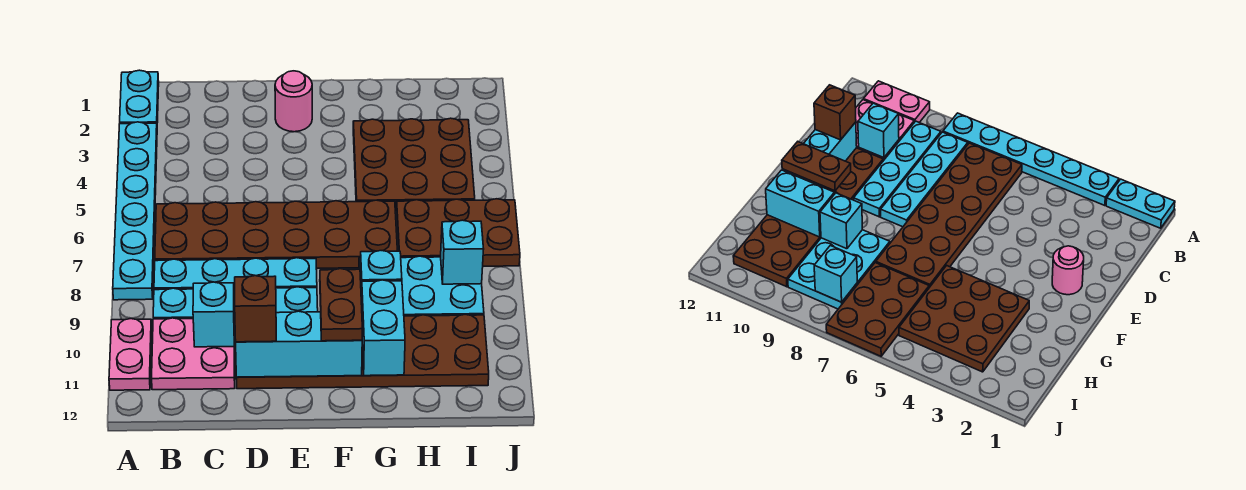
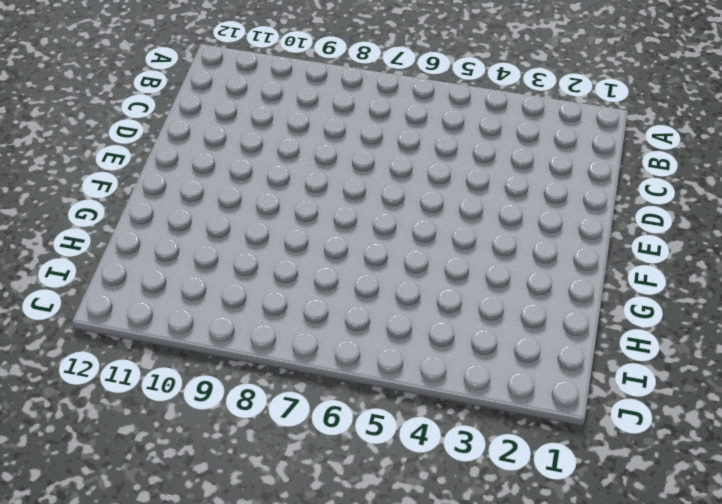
none -> cyan plate A1:A2 level 1
none -> cyan plate A3:A8 level 1
none -> pink plate A10:A11 level 1

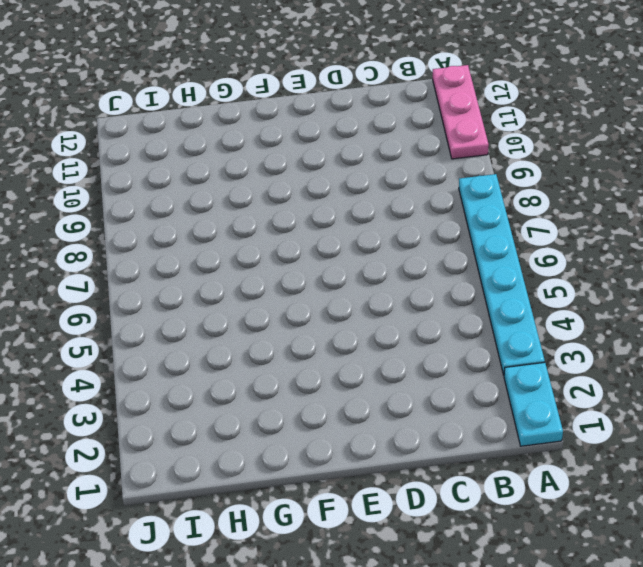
pink plate A10:A12 level 1 -> pink plate A10:A11 level 1
none -> brown plate B6:G7 level 1
none -> cyan plate B8:E8 level 1
none -> cyan plate B9:E9 level 1

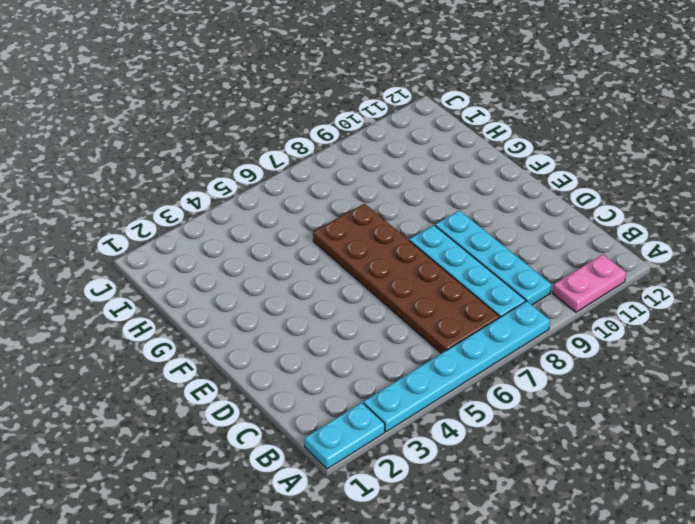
none -> pink plate B10:C11 level 1
none -> brown plate D10:I11 level 1
none -> pink round brick E2 level 1

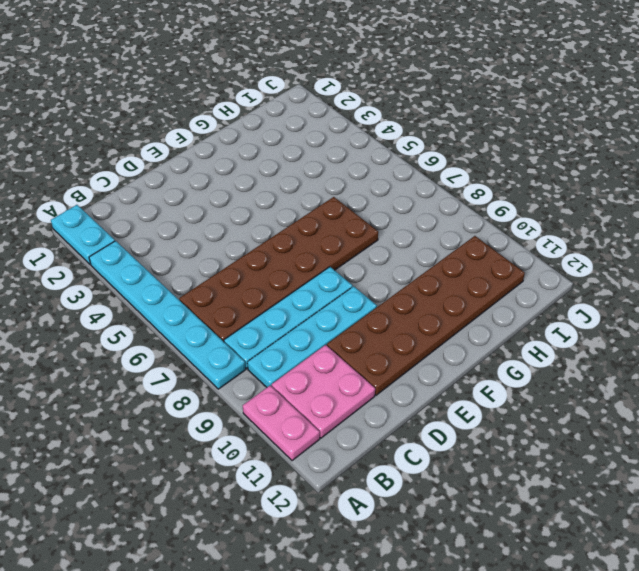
none -> pink round brick E2 level 1
none -> brown plate G3:I5 level 1
none -> cyan plate G8:I9 level 1

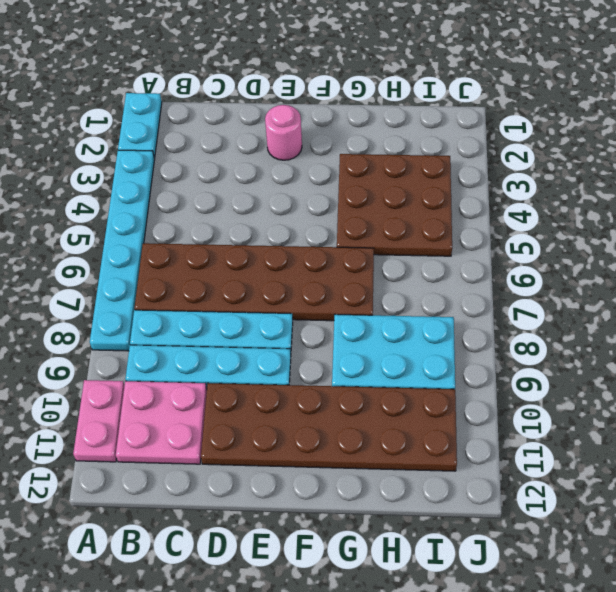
none -> brown plate H6:J7 level 1
none -> cyan brick C10 level 2
none -> cyan brick D11:F11 level 2

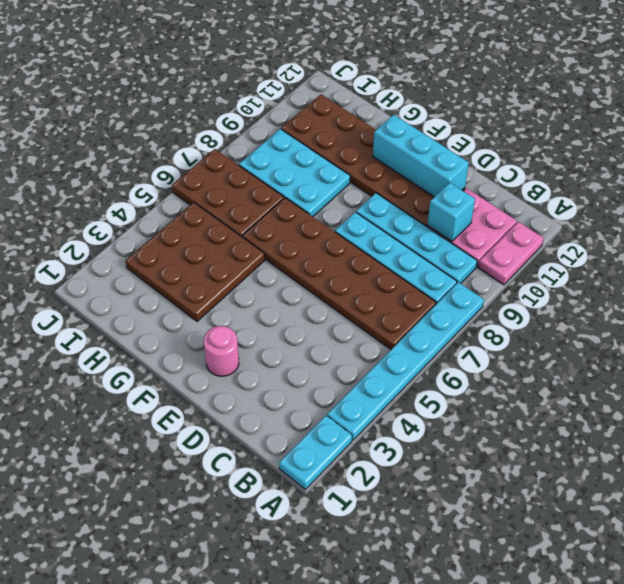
none -> cyan brick G9 level 2
none -> cyan brick G10:G11 level 2
none -> cyan brick I8 level 2

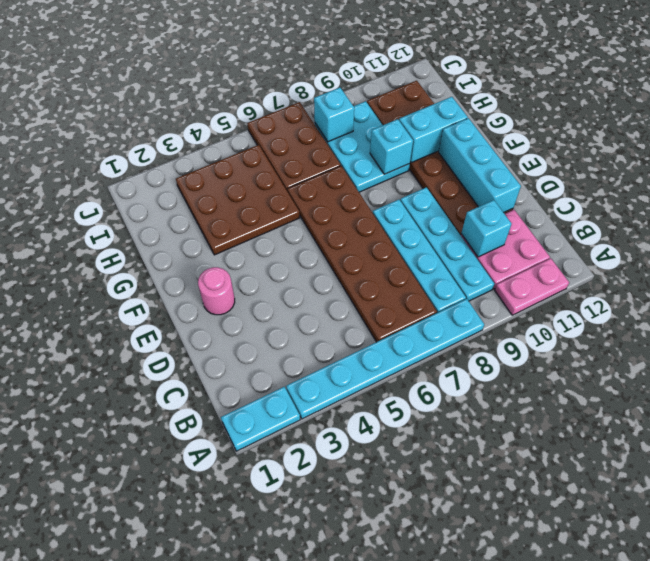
none -> brown brick D11 level 3
none -> brown plate F10:F11 level 3

